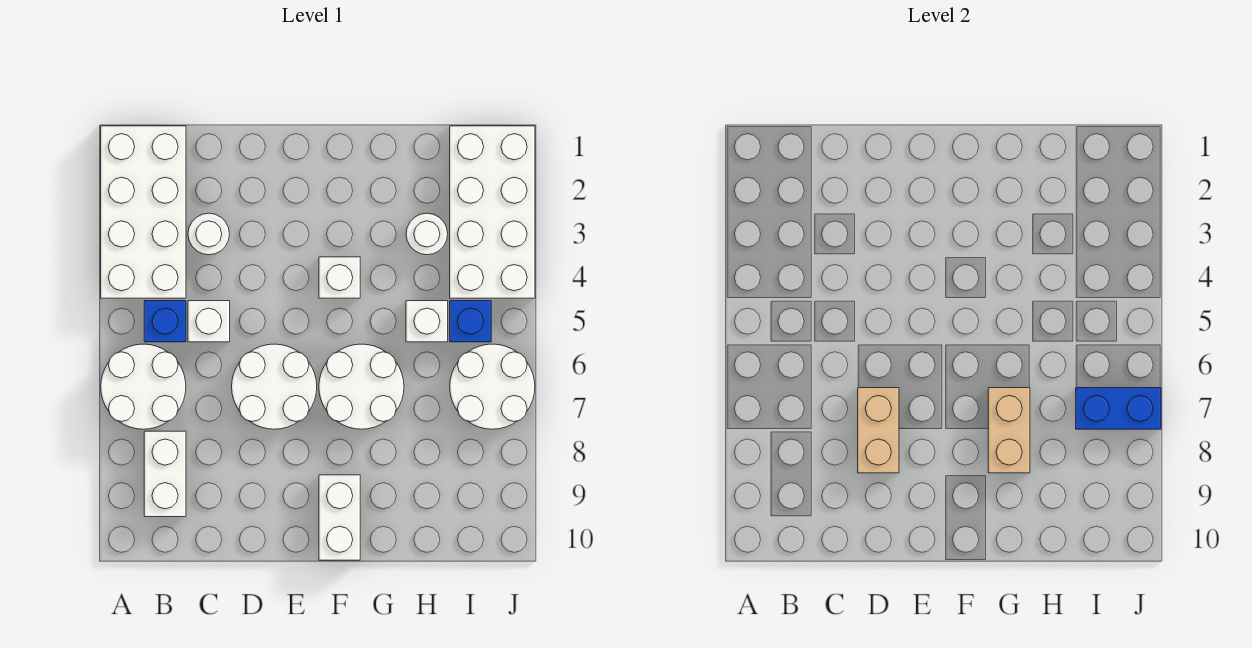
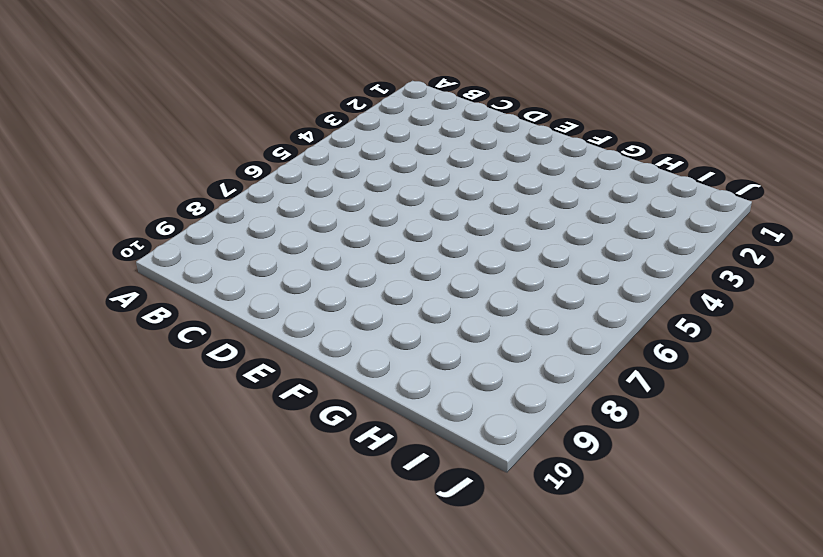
none -> white brick A1:B4 level 1
none -> white round brick A6:B7 level 1
none -> blue brick B5 level 1

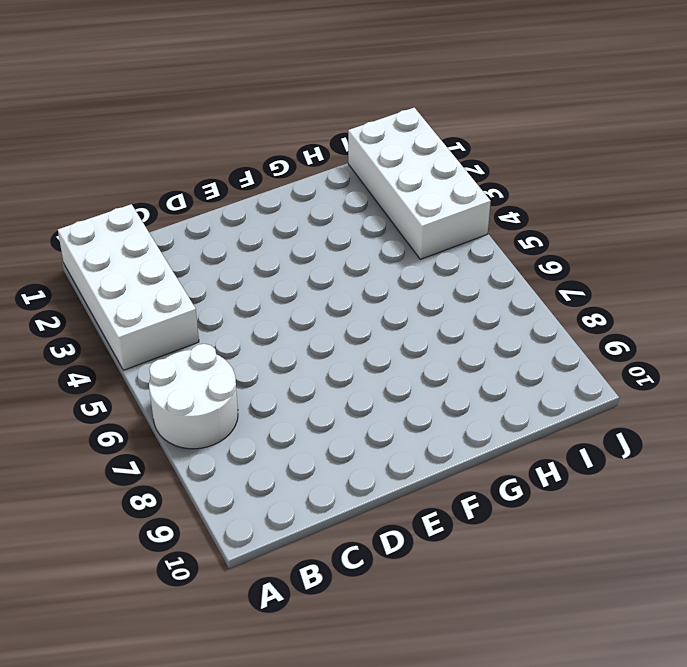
none -> blue brick B5 level 1
none -> white brick B8:B9 level 1
none -> white round brick C3 level 1

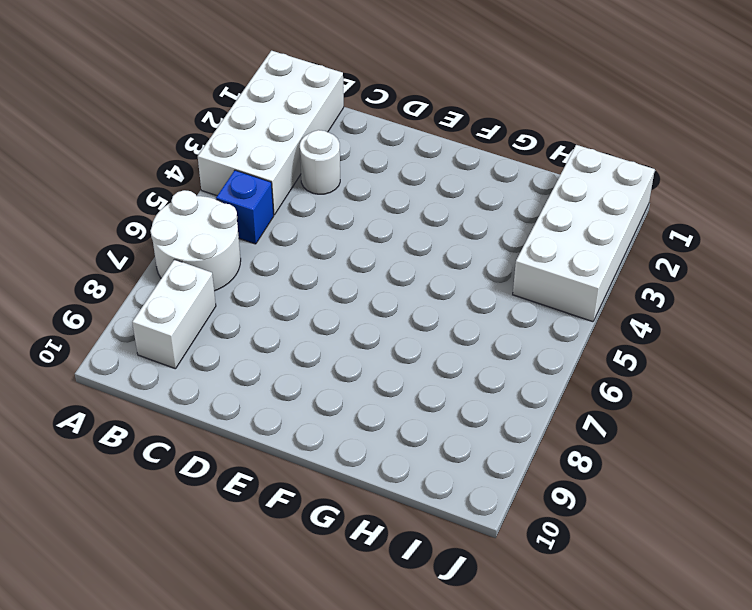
none -> white brick C5 level 1
none -> white round brick D6:E7 level 1
none -> white brick F4 level 1

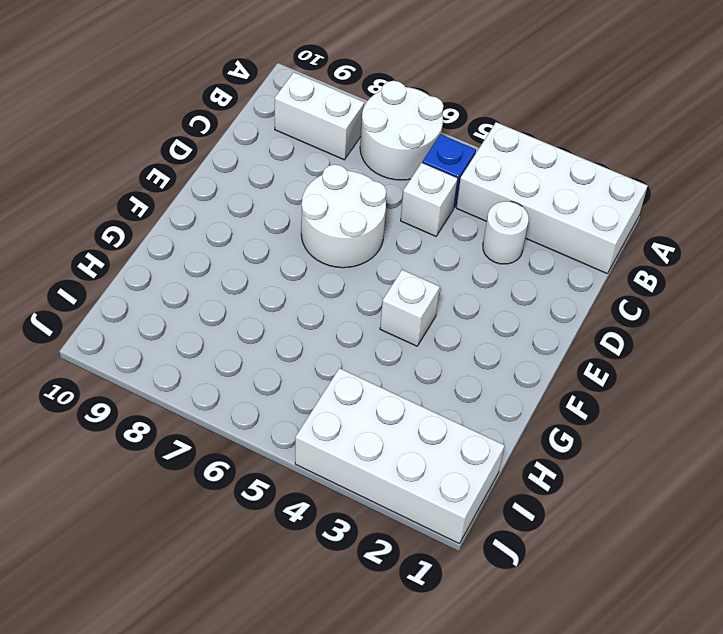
none -> white round brick F6:G7 level 1
none -> white brick F9:F10 level 1
none -> white round brick H3 level 1

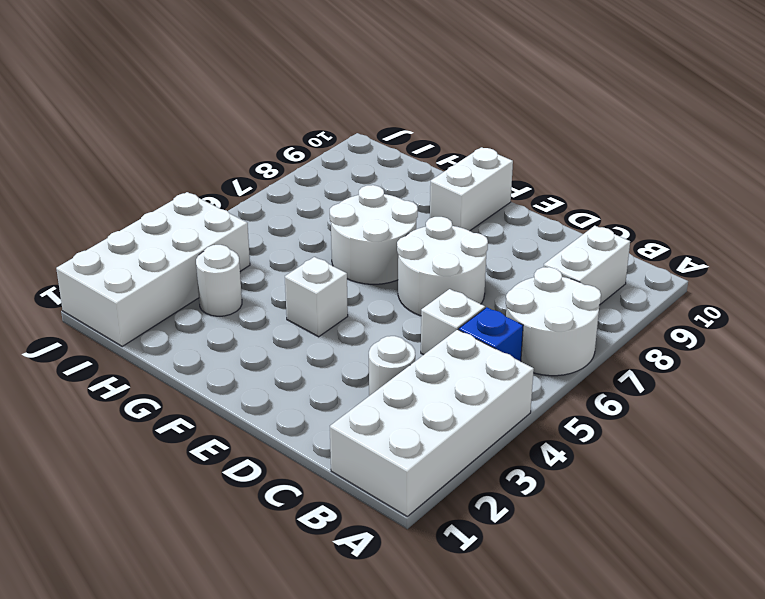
none -> white brick H5 level 1
none -> blue brick I5 level 1
none -> white round brick I6:J7 level 1

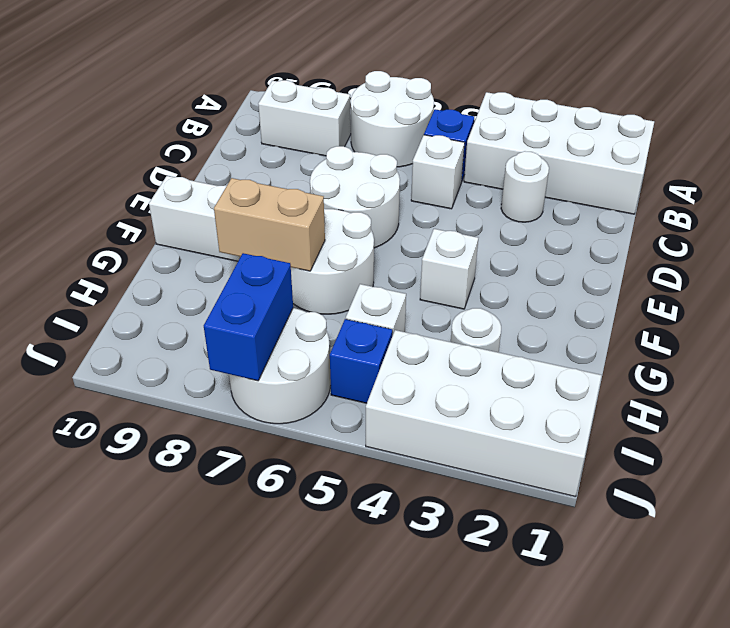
none -> tan brick D7:D8 level 2

